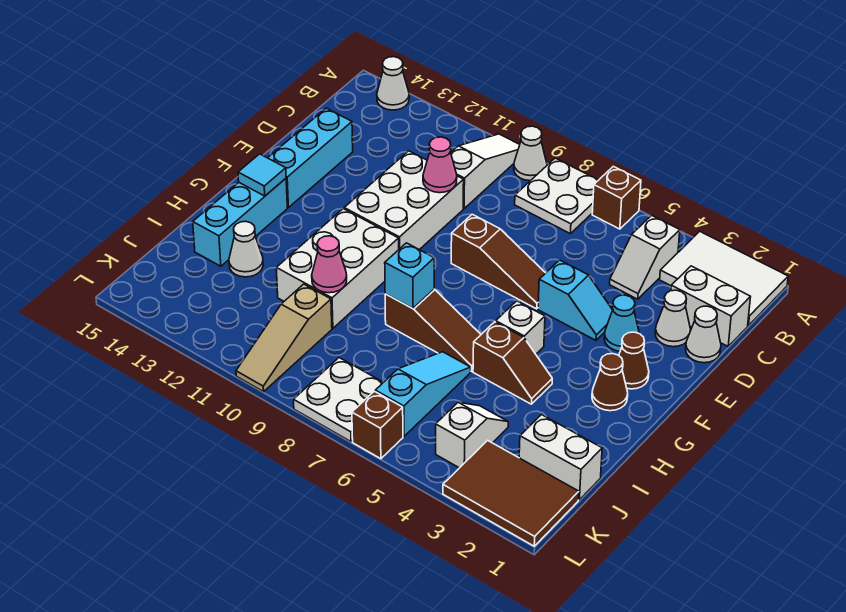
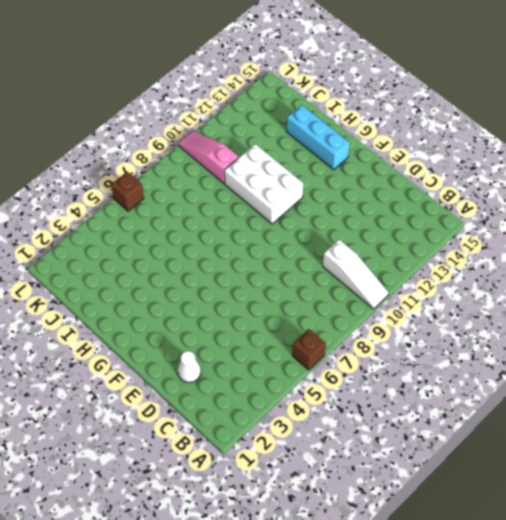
pink slope J10:L10 level 1 top J -> tan slope J10:L10 level 1 top J
none -> white tile A1:B3 level 1
none -> white plate A7:B8 level 1
none -> white cone A9 level 1
none -> white cone A14 level 1

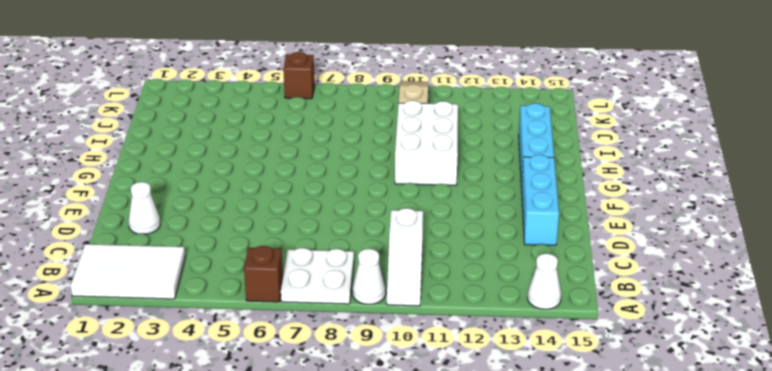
none -> white slope B4:C4 level 1 top B
none -> white brick C1:C2 level 1
none -> white cone D1 level 1
none -> white brick D10:F11 level 1

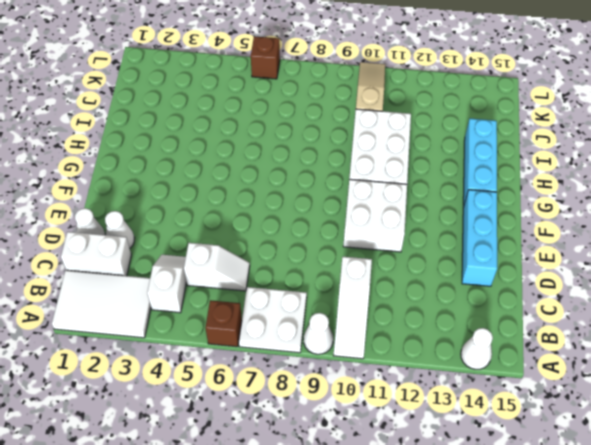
white slope C5:C6 level 1 top 5 -> white slope J4:K4 level 1 top K
white brick E10:F11 level 1 -> white brick D10:F11 level 1
none -> cyan cone E3 level 1
none -> cyan slope E4:E5 level 1 top 5
none -> brown slope E6:E8 level 1 top 8
none -> brown cone F2 level 1

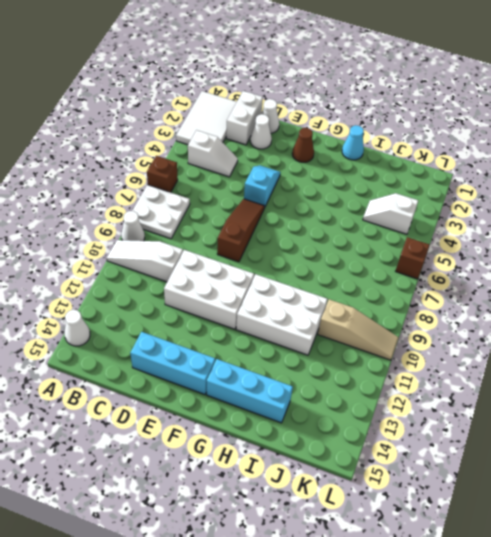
cyan cone H1 level 1 -> cyan cone E3 level 1
none -> brown cone G2 level 1
none -> white brick G5 level 1
none -> brown slope H4:H5 level 1 top 5
none -> brown slope H6:H8 level 1 top 8

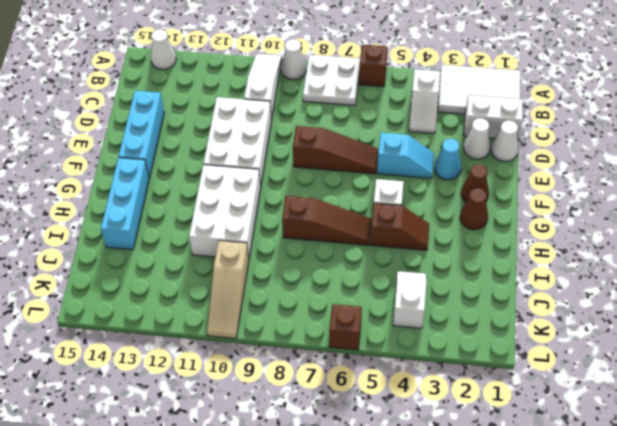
none -> cyan slope I6:K6 level 1 top K
none -> white cone I13 level 1
none -> white brick J1:J2 level 1
none -> brown tile K1:L3 level 1

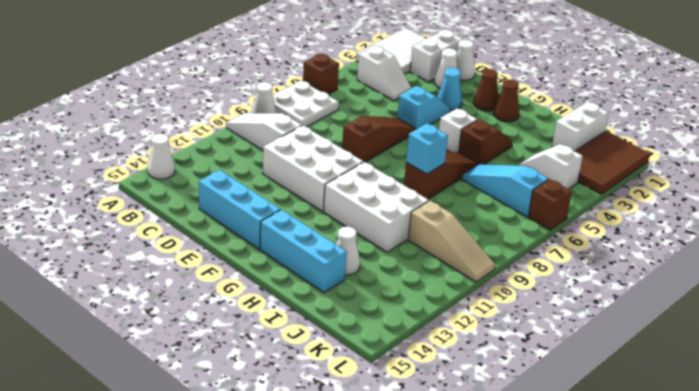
none -> white plate K7:L8 level 1
none -> pink cone D10 level 2
none -> cyan tile G14 level 2
none -> pink cone I10 level 2

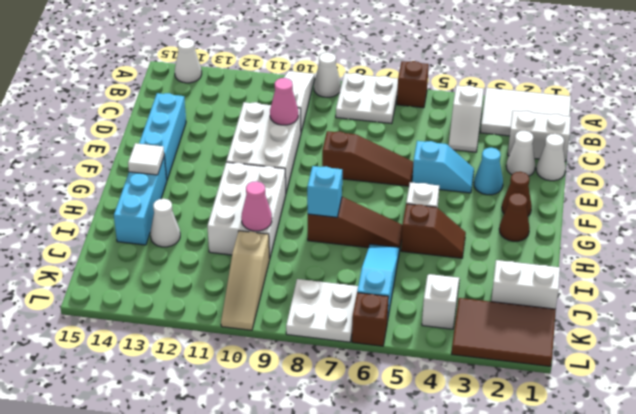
white tile G14 level 2 -> cyan tile G14 level 2

